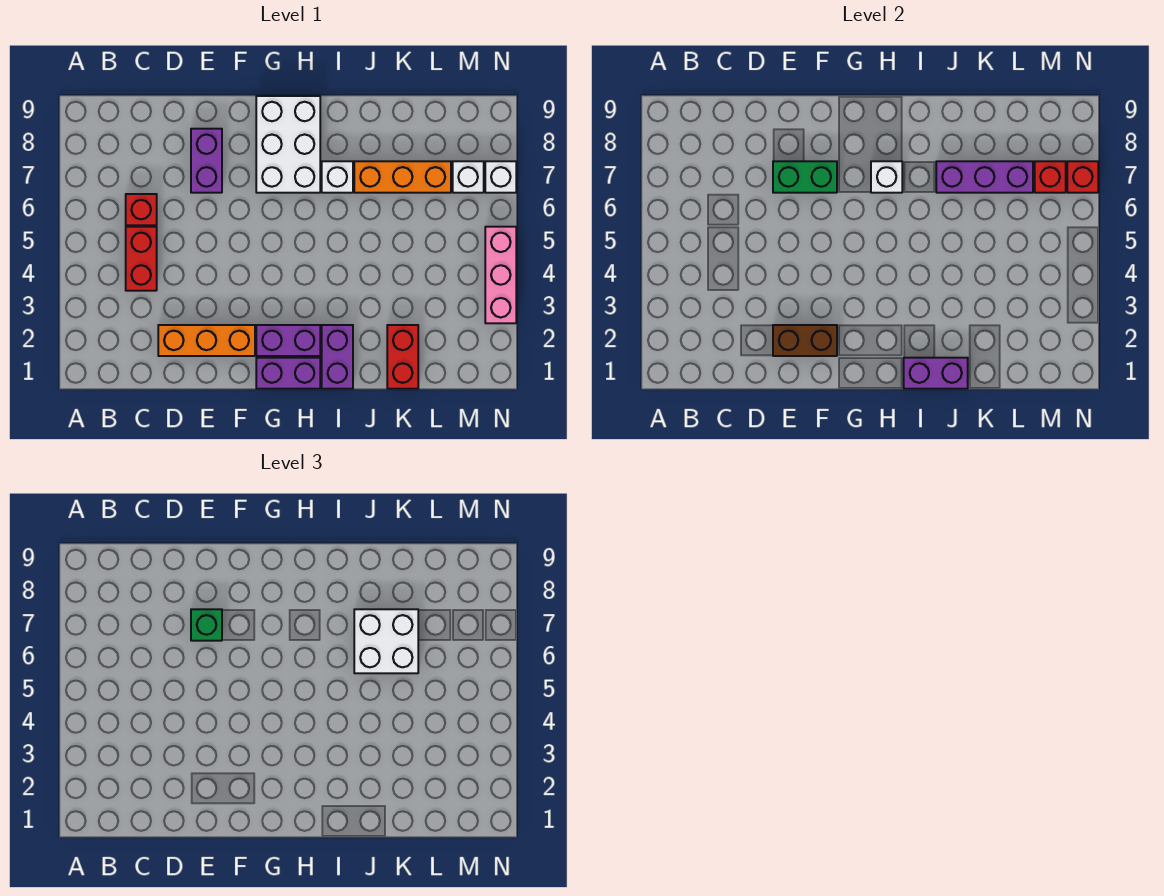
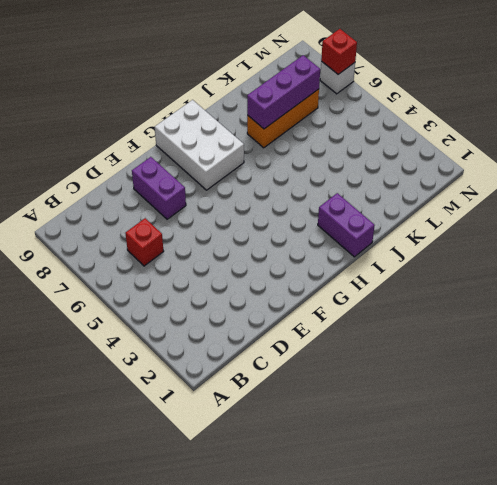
none -> red brick C4:C5 level 1
none -> orange brick D2:F2 level 1
none -> purple brick G1:H1 level 1

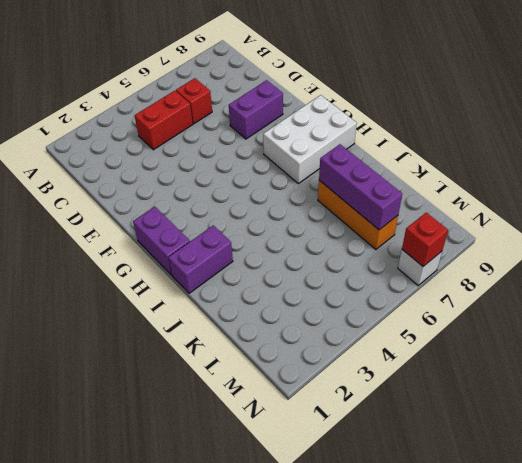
none -> orange brick D2:F2 level 1
none -> purple brick G2:H2 level 1
none -> white brick I7 level 1

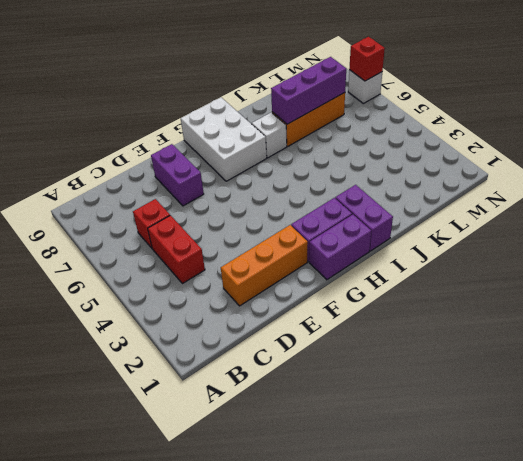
none -> red brick K1:K2 level 1
none -> white brick M7 level 1
none -> pink brick N3:N5 level 1

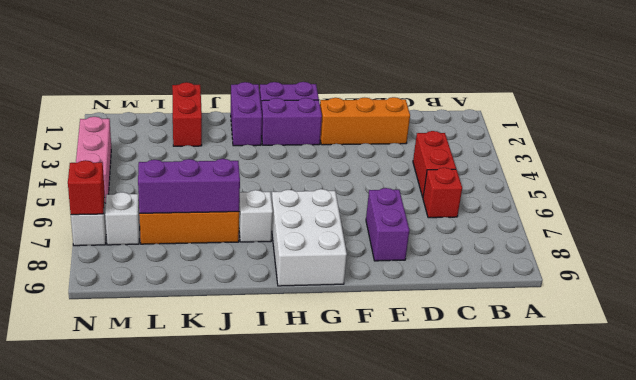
none -> brown brick E2:F2 level 2
none -> green brick E7:F7 level 2
none -> white brick H7 level 2

